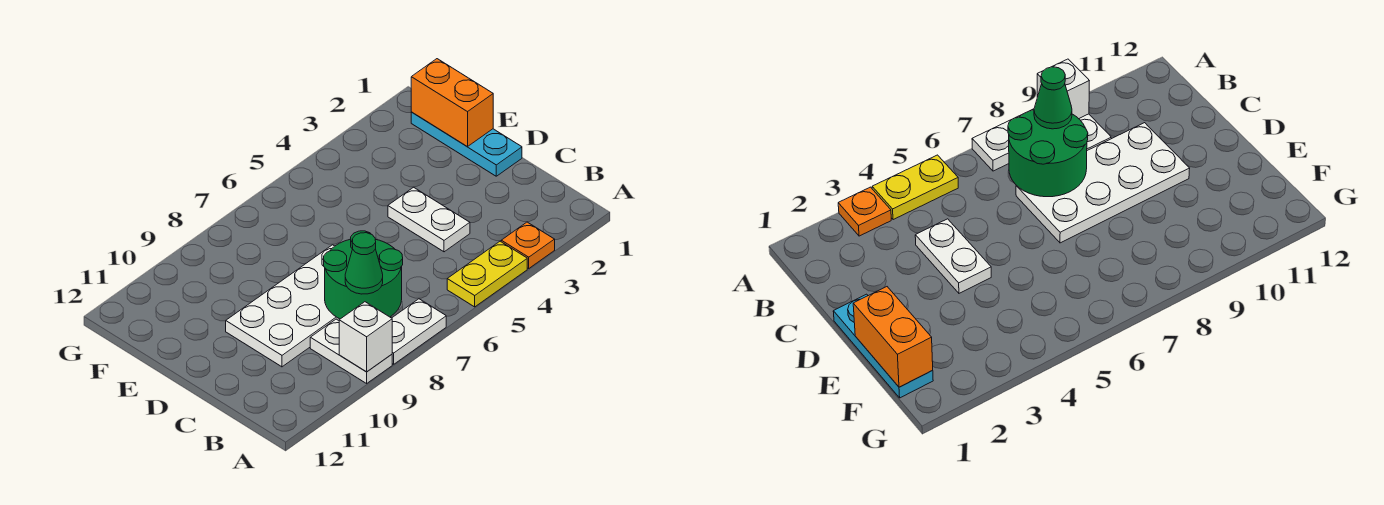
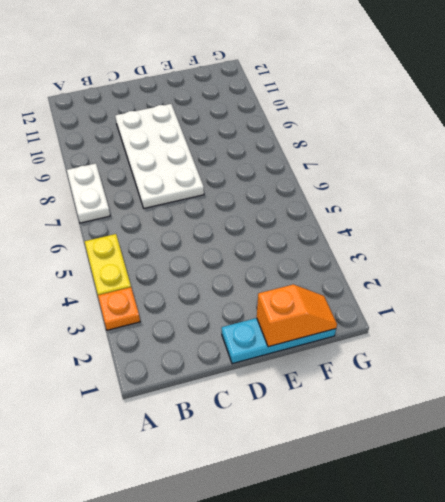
orange slope E1:F1 level 2 top E -> orange brick E1:F1 level 2
none -> white plate A9:B9 level 1
none -> white plate C4:D4 level 1

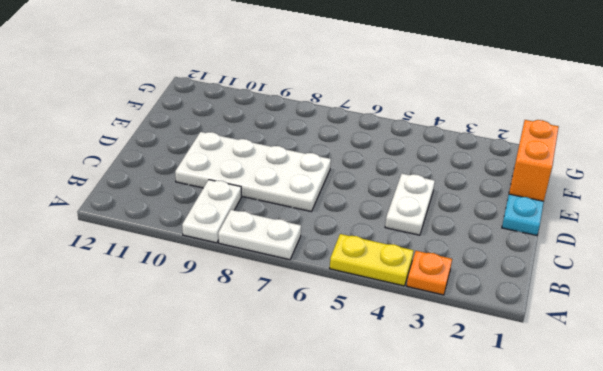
none -> white brick A9 level 2
none -> green round brick B7:C8 level 2

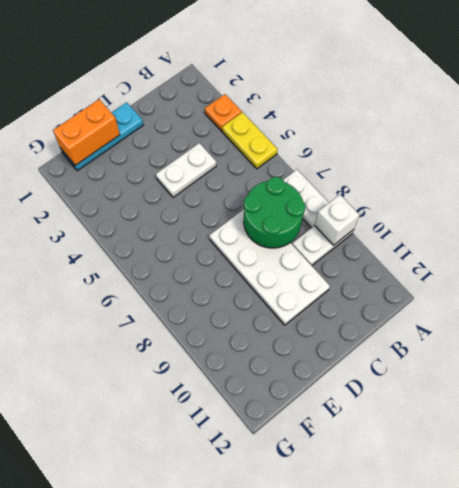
none -> green cone B8 level 3

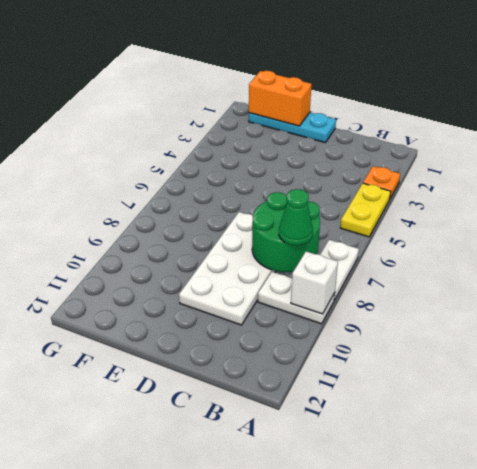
none -> white plate C4:D4 level 1

